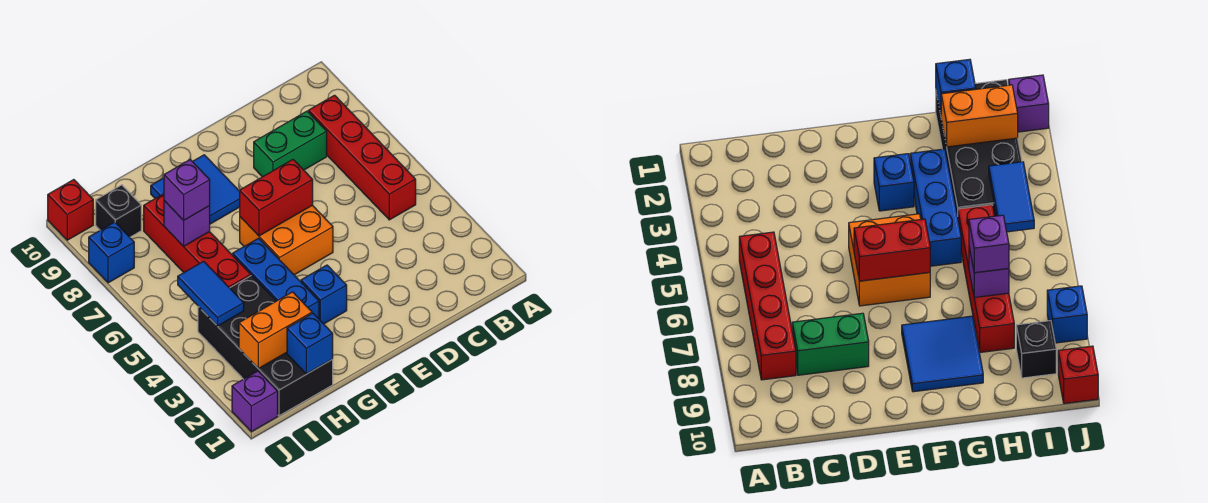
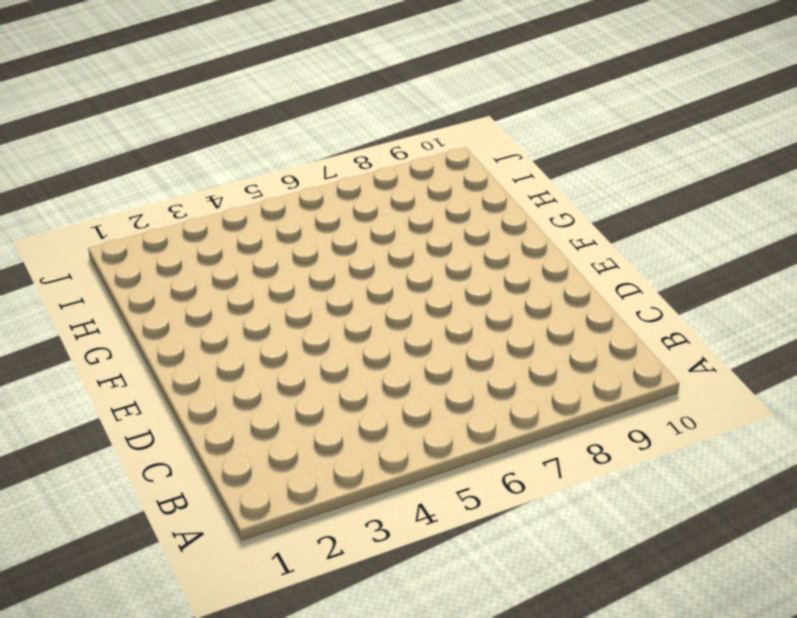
none -> red brick B5:B8 level 1
none -> green brick C8:D8 level 1
none -> orange brick E5:F6 level 1

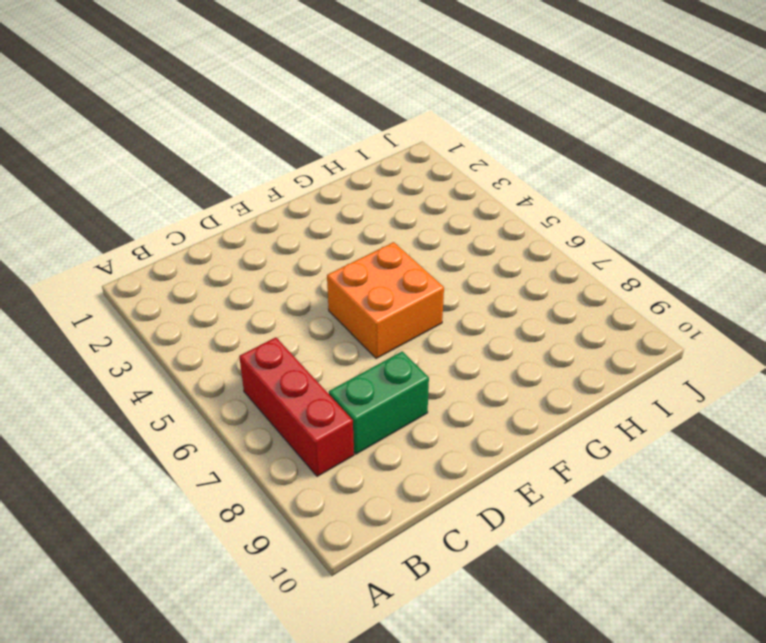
red brick B6:B8 level 1 -> red brick B5:B8 level 1
none -> blue brick F3 level 1
none -> blue tile F8:G9 level 1
none -> blue brick G3:G5 level 1

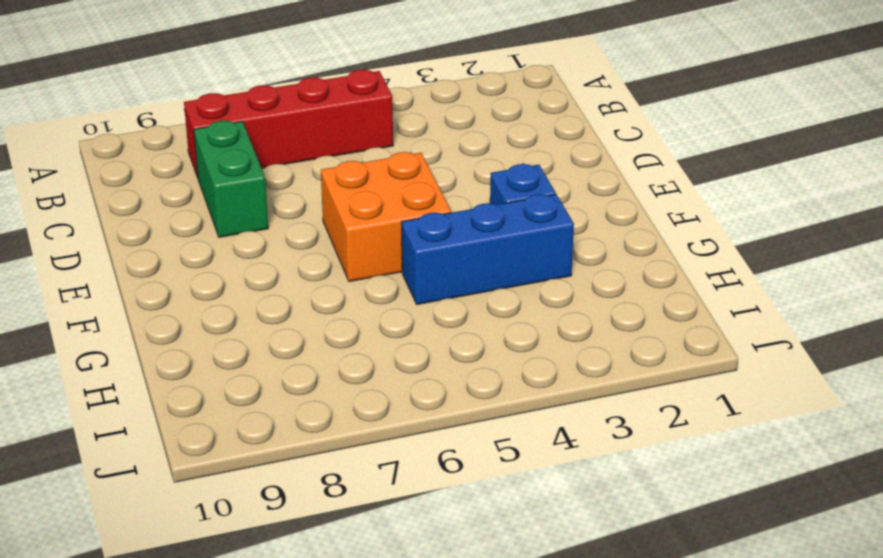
none -> blue tile F8:G9 level 1
none -> black brick H1:I4 level 1
none -> red brick H5:H8 level 1

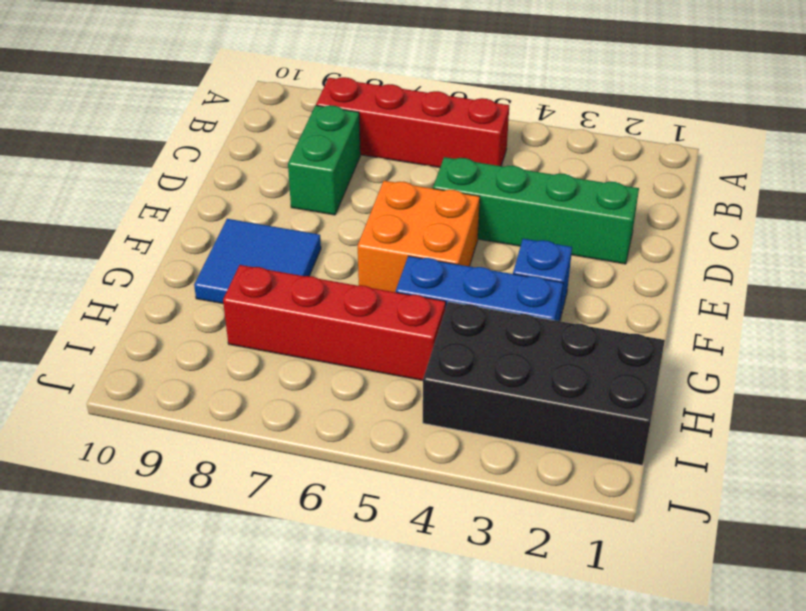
green brick D2:D5 level 1 -> none
none -> black brick I9 level 1
none -> purple brick J1 level 1
none -> blue brick J8 level 1

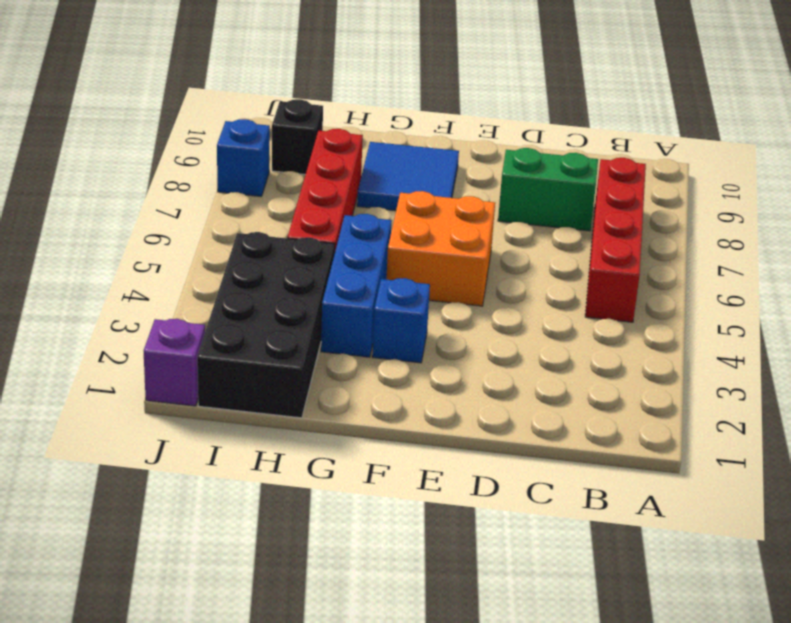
none -> red brick J10 level 1
none -> red brick E6:F6 level 2
none -> blue brick H1 level 2

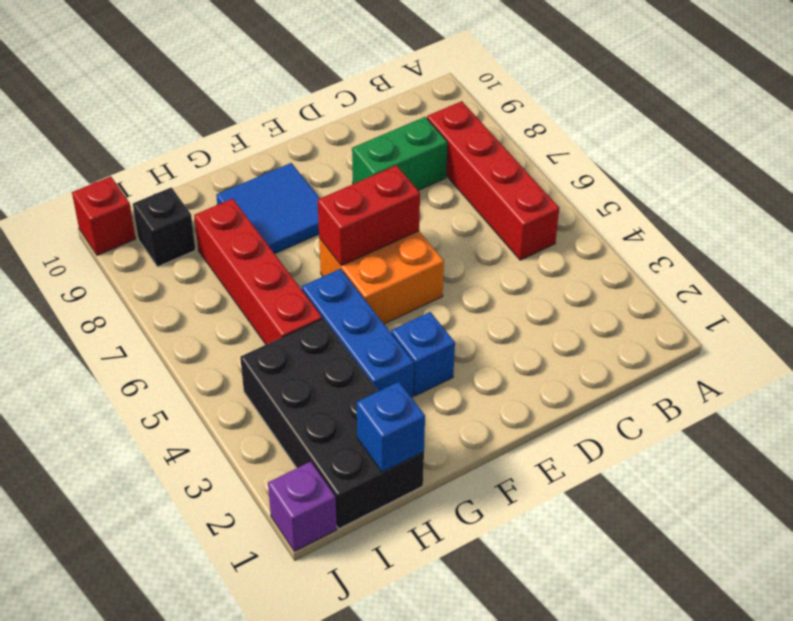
none -> blue brick J8 level 1
none -> orange brick H2:I2 level 2
none -> purple brick H7 level 2

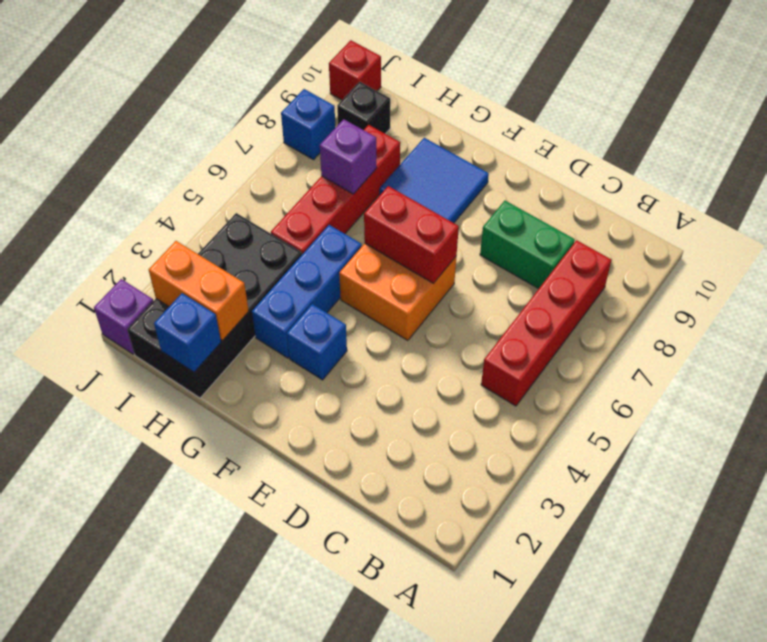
none -> blue tile I4:I5 level 2
none -> purple brick H7 level 3

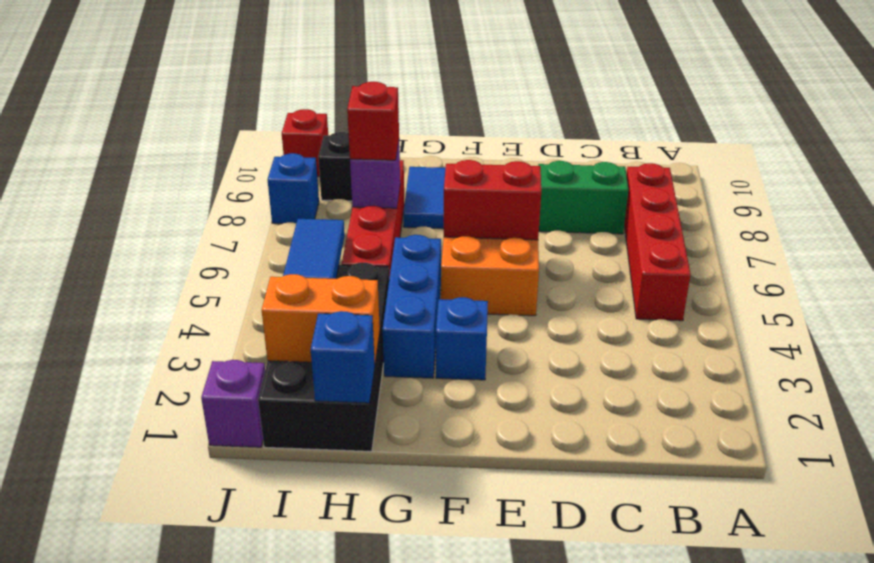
red brick H7 level 3 -> purple brick H7 level 3

